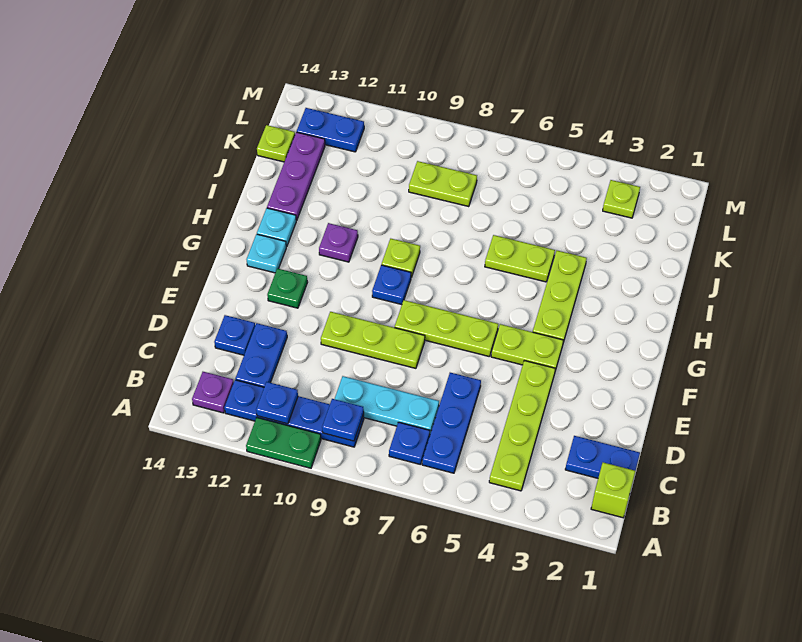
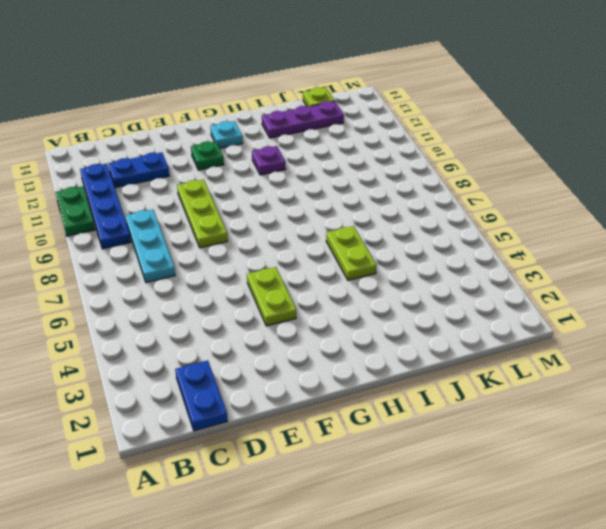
none -> lime brick B1 level 1
none -> lime plate B4:E4 level 1
none -> blue plate B6:D6 level 1

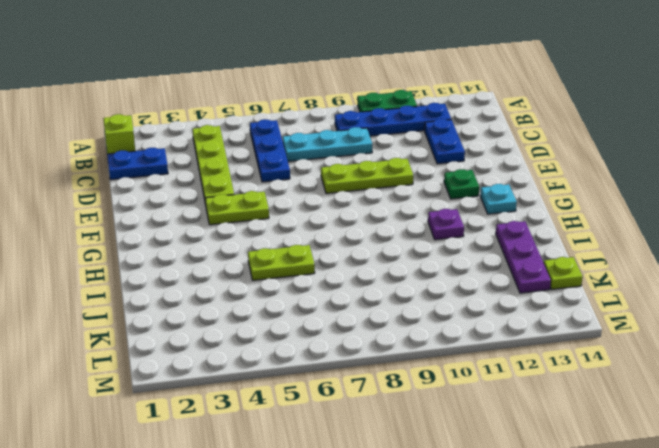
none -> blue plate B7 level 1
none -> purple plate B13 level 1
none -> blue plate D13 level 1

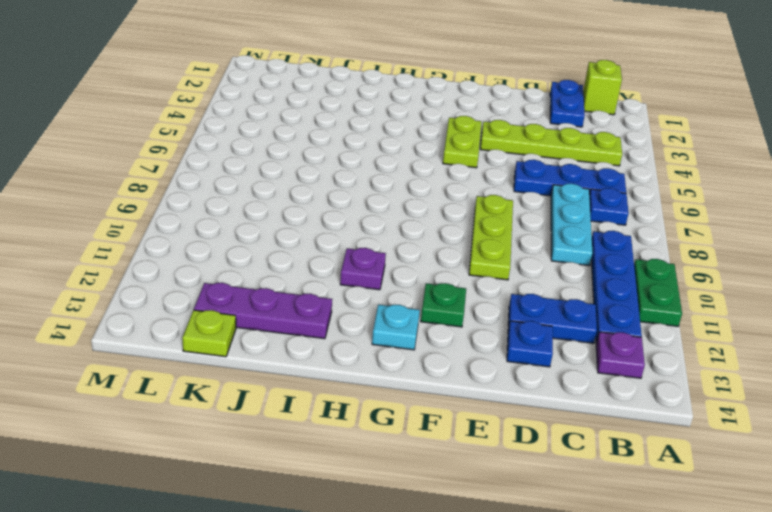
none -> lime plate F6:F8 level 1
none -> lime plate G4:I4 level 1
none -> blue plate G9 level 1

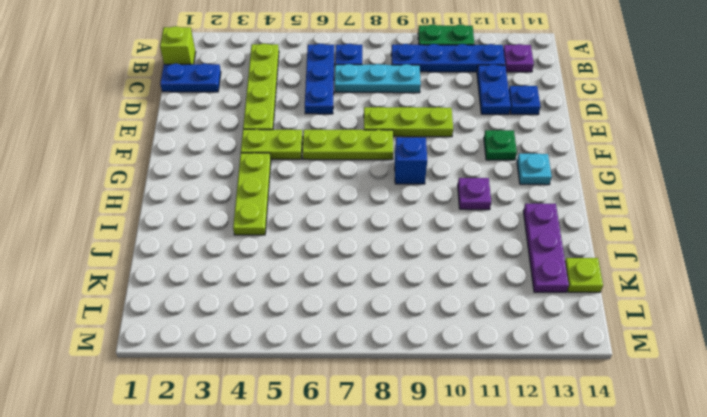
blue brick G9 level 1 -> blue plate G9 level 1
none -> lime plate H9 level 1
none -> cyan plate H13 level 1
none -> lime plate I5:I6 level 1

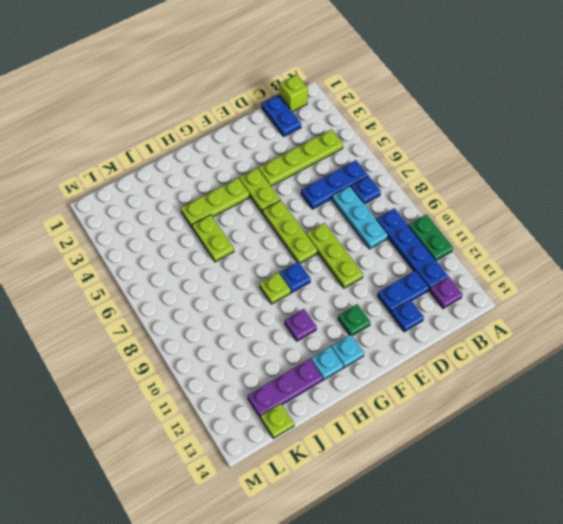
none -> lime plate K8:K9 level 1
none -> lime plate L3 level 1
none -> blue plate L12:L13 level 1

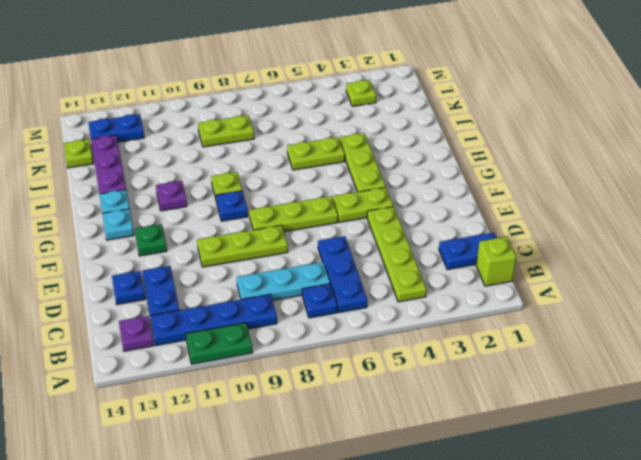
none -> blue plate B9 level 2
none -> blue plate B11 level 2

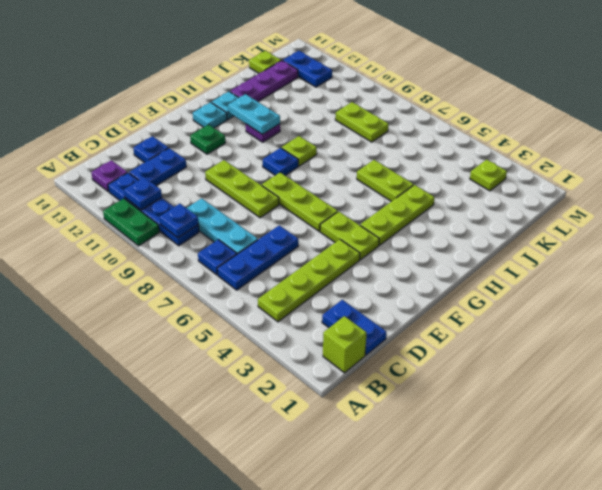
cyan plate H11:H12 level 2 -> none

